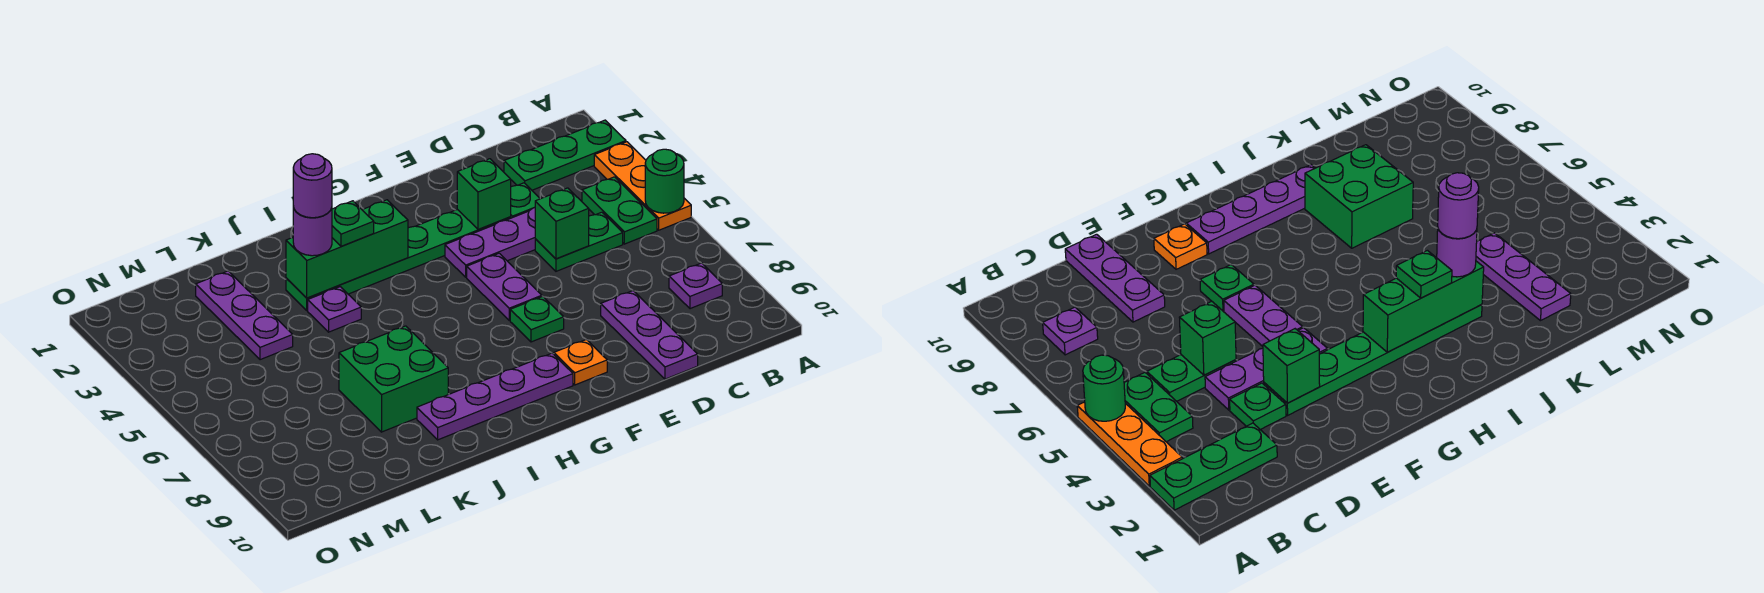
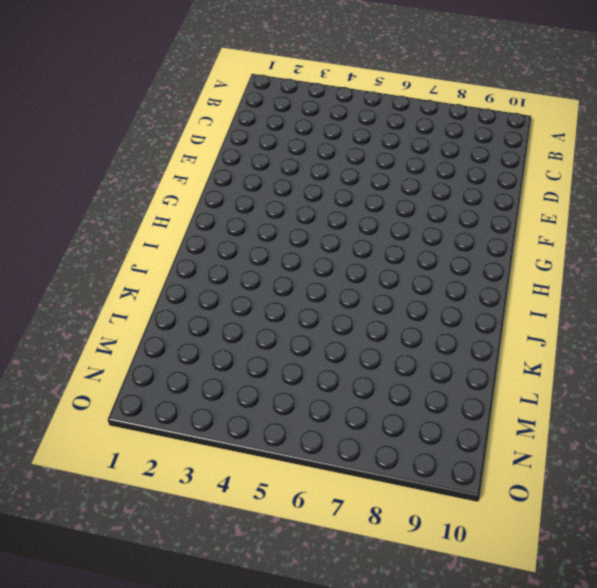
none -> green plate A2:C2 level 1
none -> orange plate A3:A5 level 1
none -> green plate B4:B5 level 1

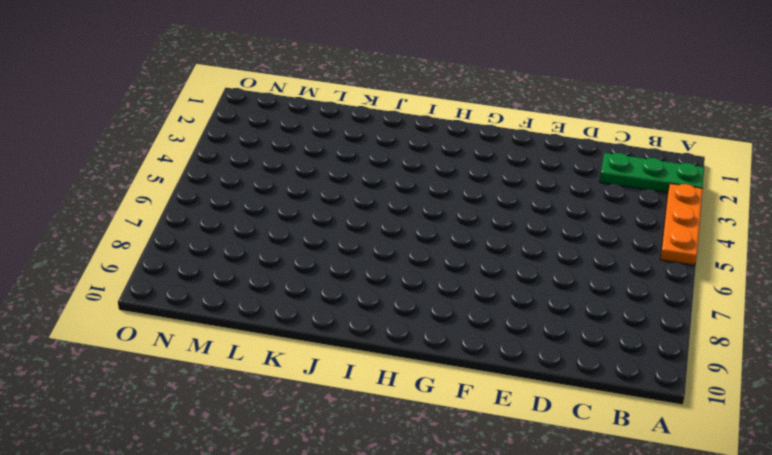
none -> green plate B4:B5 level 1
none -> purple plate B8 level 1
none -> green plate C5:D5 level 1

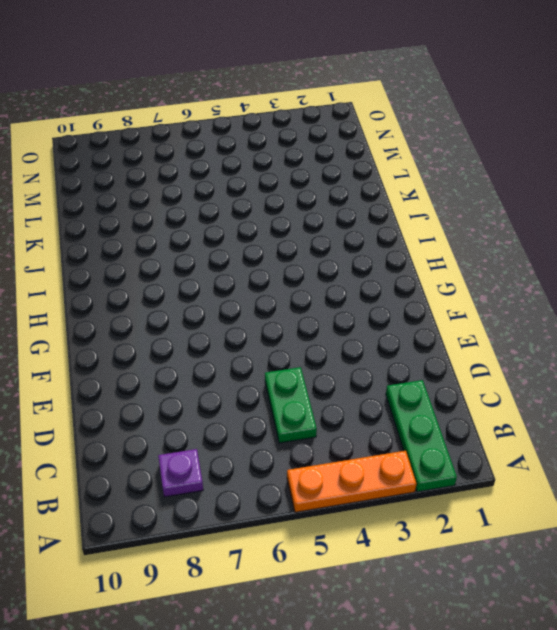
none -> green plate B4:B5 level 1
none -> green plate D3 level 1
none -> purple plate D4:F4 level 1

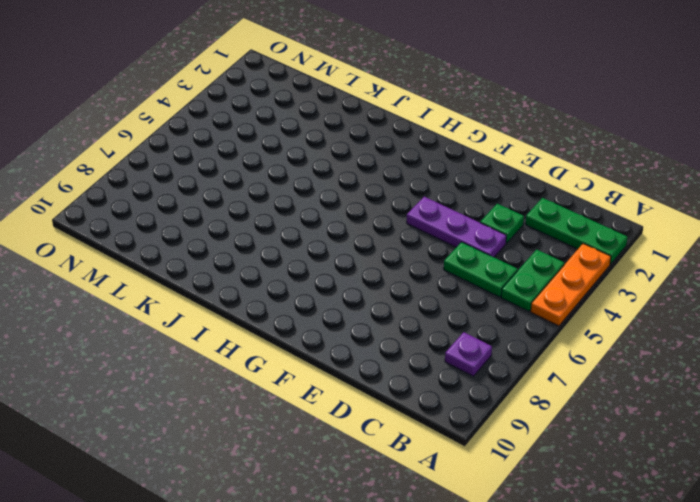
none -> purple plate D8:D10 level 1
none -> green plate E3:J3 level 1
none -> purple plate F5:F6 level 1

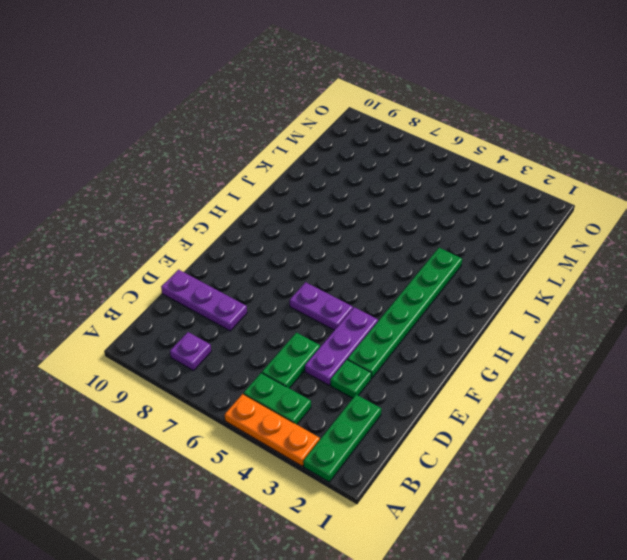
none -> green plate F7 level 1
none -> orange plate F9 level 1
none -> purple plate G9:J9 level 1

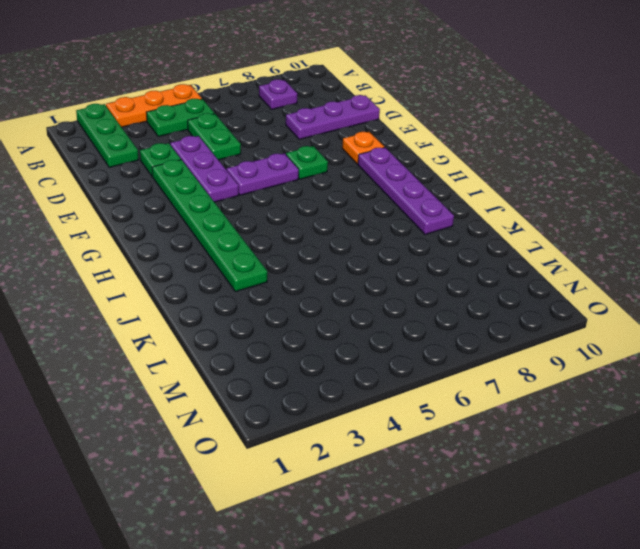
none -> purple plate J4 level 1
none -> green brick J7:K8 level 1
none -> purple plate L2:L4 level 1

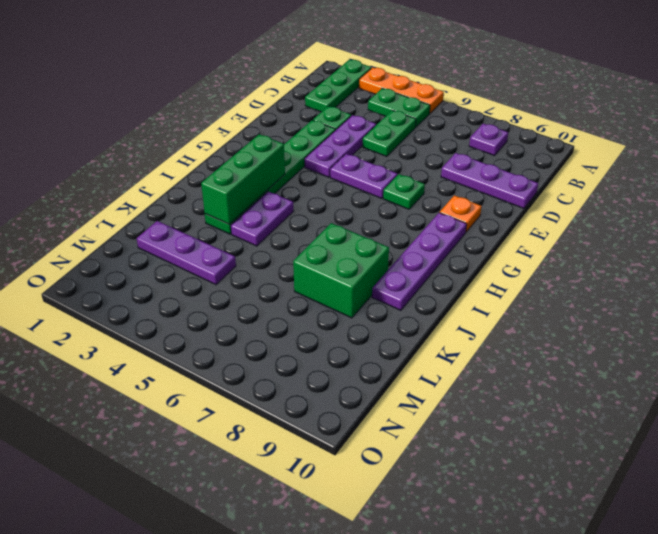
purple plate I4:J4 level 1 -> purple plate J4 level 1
none -> green round brick A5 level 2
none -> green brick D5 level 2
none -> green brick E3 level 2

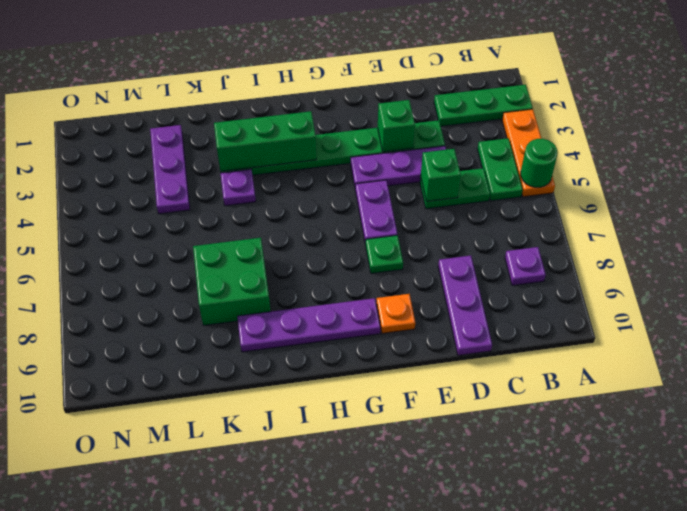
none -> green plate I3 level 3
none -> purple round brick J3 level 3
none -> purple round brick J3 level 4

